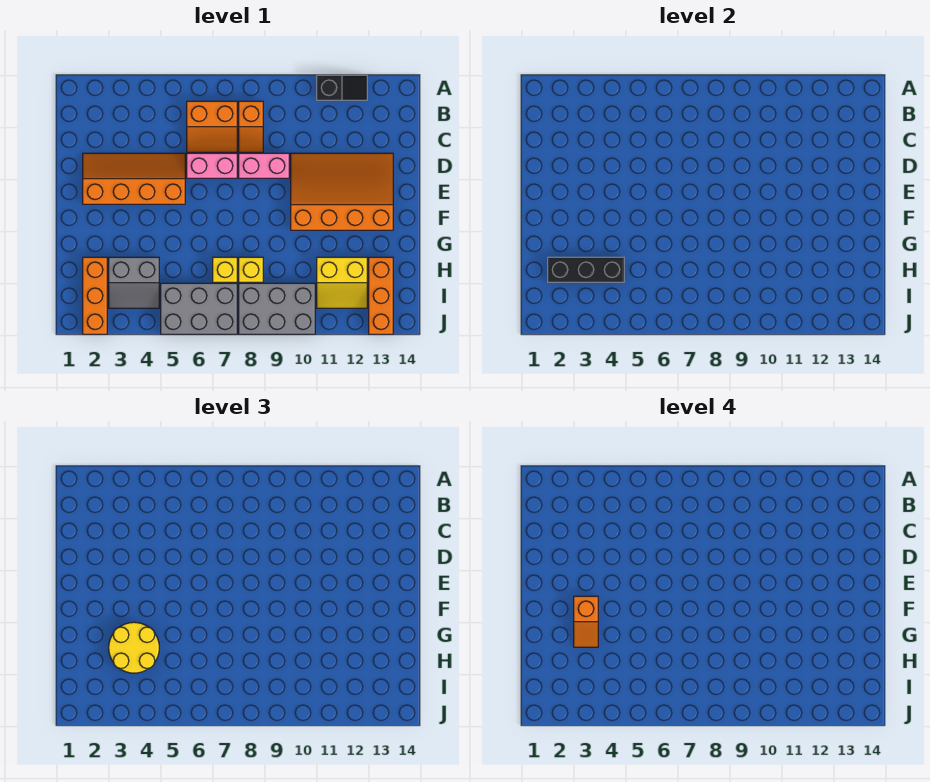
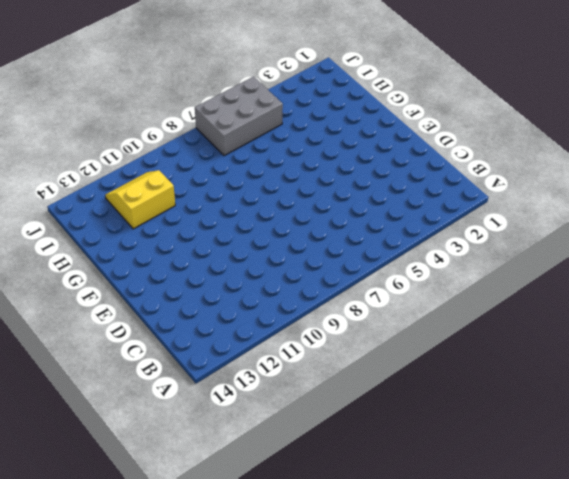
none -> black slope A11:A12 level 1 top 11
none -> orange slope B6:C7 level 1 top B
none -> orange slope B8:C8 level 1 top B

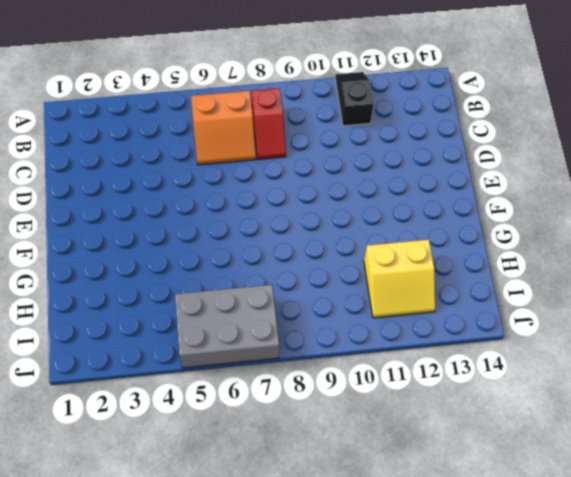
black slope A11:B11 level 1 top B -> black slope A11:A12 level 1 top 11
red slope B8:C8 level 1 top B -> orange slope B8:C8 level 1 top B
none -> orange slope D2:E5 level 1 top E
none -> pink brick D6:D7 level 1
none -> pink brick D8:D9 level 1

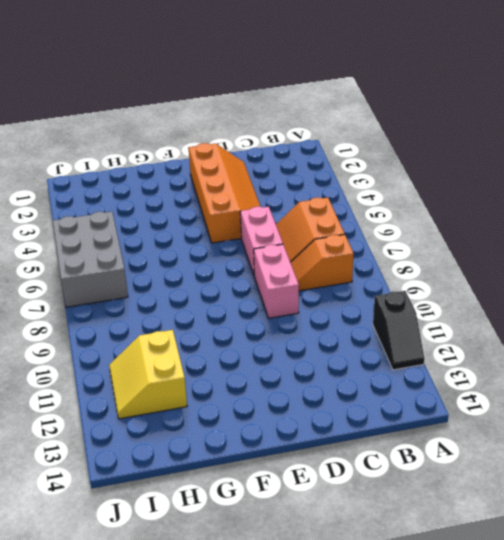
none -> orange slope D10:F13 level 1 top F
none -> orange brick H2:J2 level 1
none -> grey slope H3:I4 level 1 top H

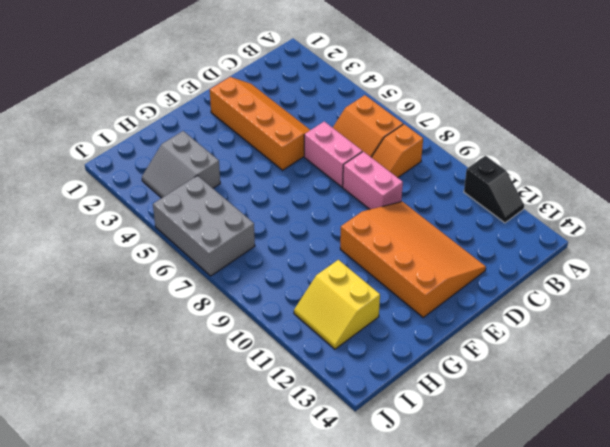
none -> orange brick H2:J2 level 1
none -> yellow brick H7 level 1
none -> yellow brick H8 level 1

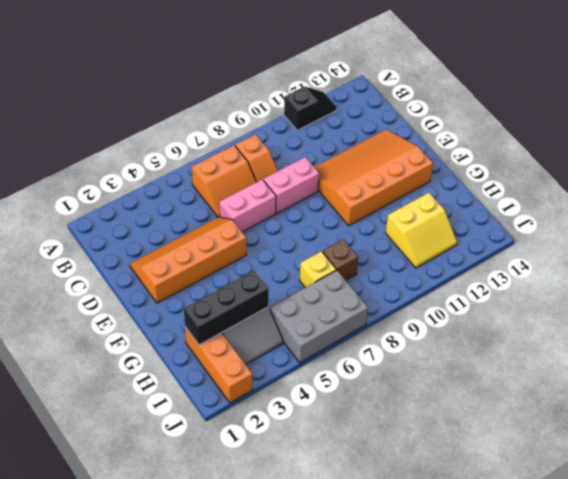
brown brick H8 level 1 -> yellow brick H8 level 1
none -> orange brick H13:J13 level 1
none -> grey brick I8:J10 level 1
none -> yellow round brick G3:H4 level 3

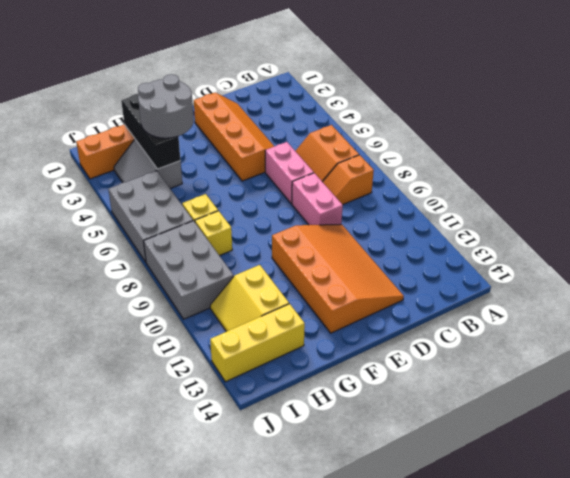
grey round brick G3:H4 level 3 -> yellow round brick G3:H4 level 3
yellow brick H13:J13 level 1 -> orange brick H13:J13 level 1
none -> black slope A11:A12 level 1 top 11
none -> orange slope F3:G3 level 4 top F

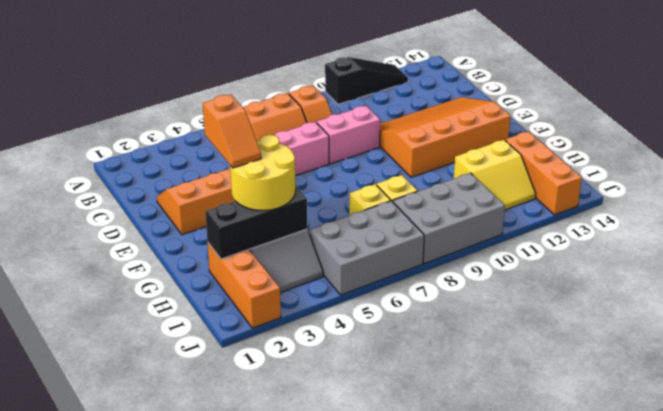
black slope A10:A12 level 1 top 10 -> black slope A11:A12 level 1 top 11

